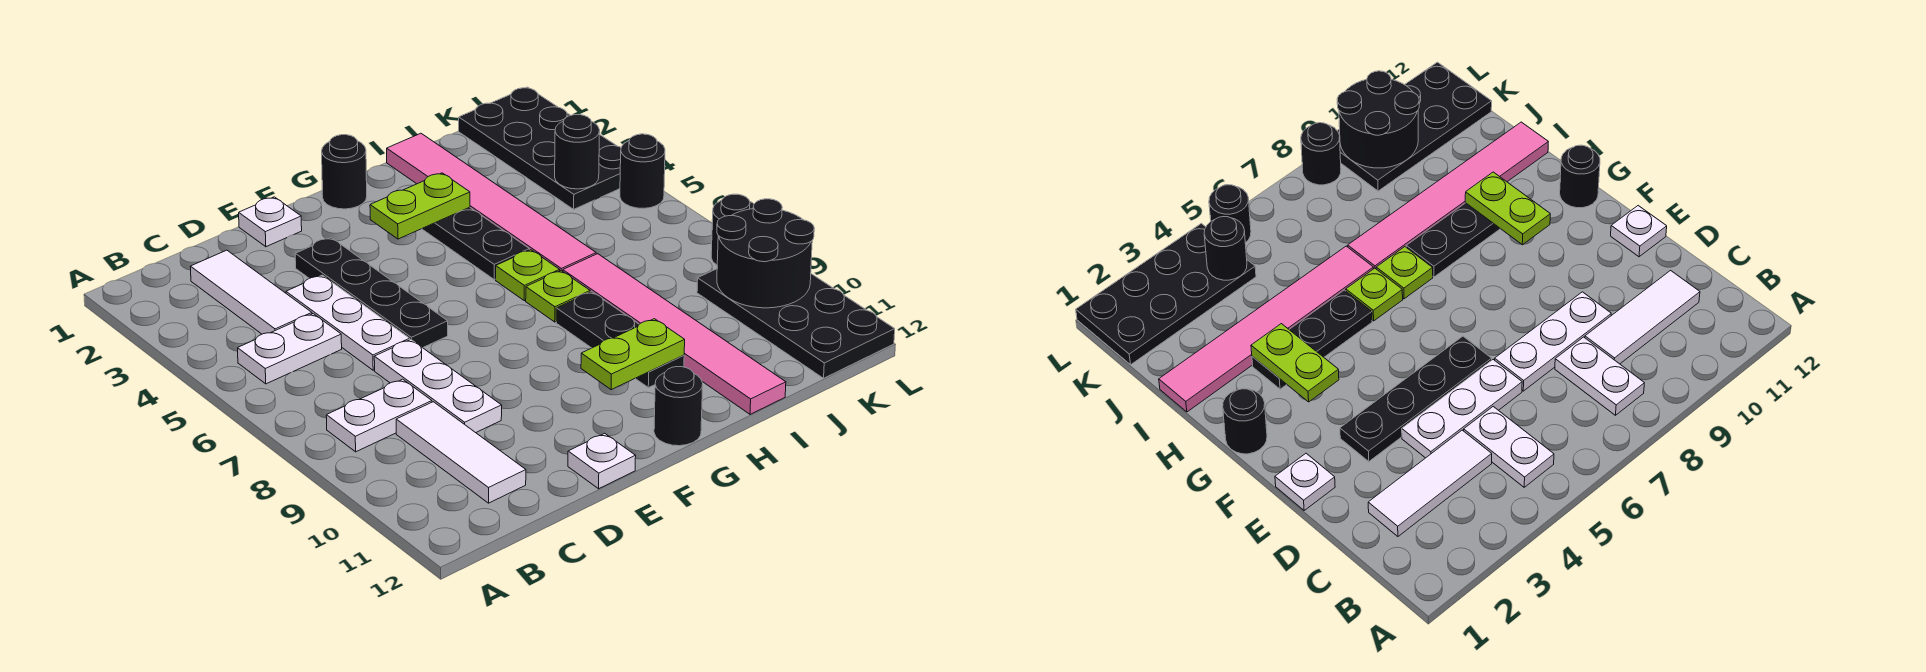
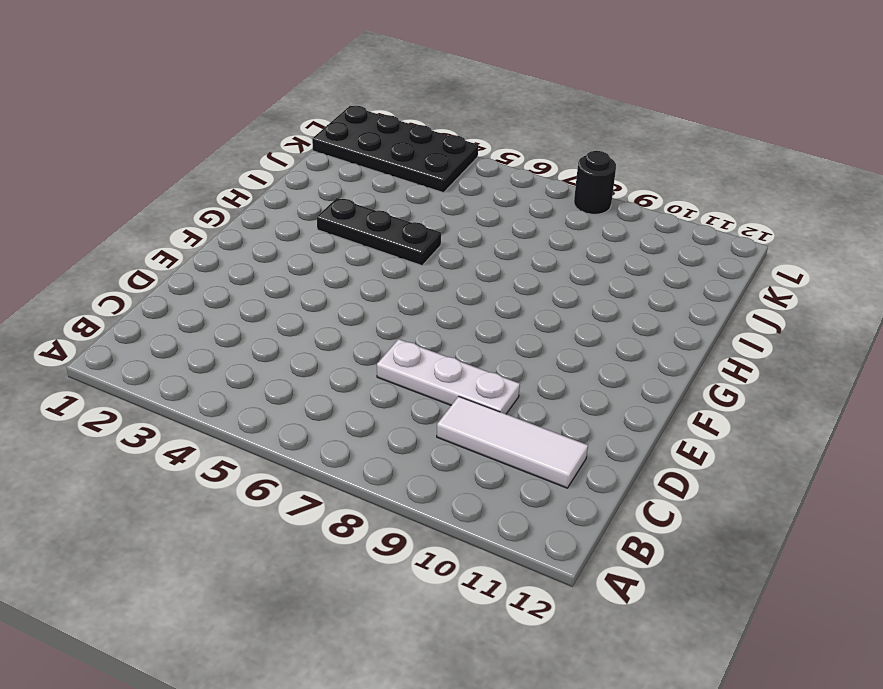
none -> white plate B5:C5 level 1
none -> white plate B8:C8 level 1
none -> white tile C2:C4 level 1

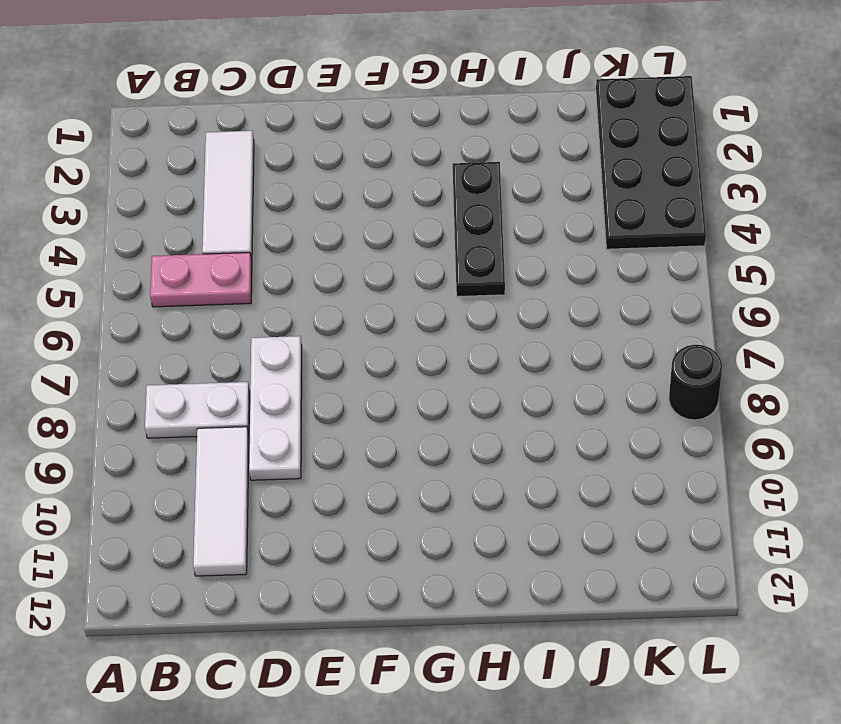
pink plate B5:C5 level 1 -> white plate B5:C5 level 1
none -> white plate D4:D6 level 1
none -> white plate E1 level 1
none -> black plate E3:E6 level 1

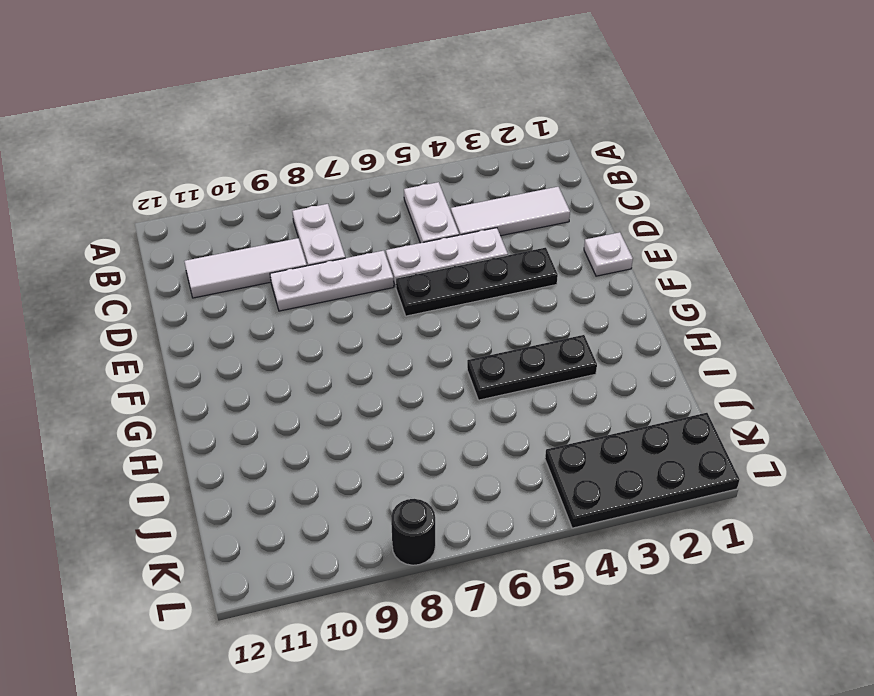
none -> white plate E12 level 1
none -> black round brick G1 level 1
none -> black round brick G12 level 1

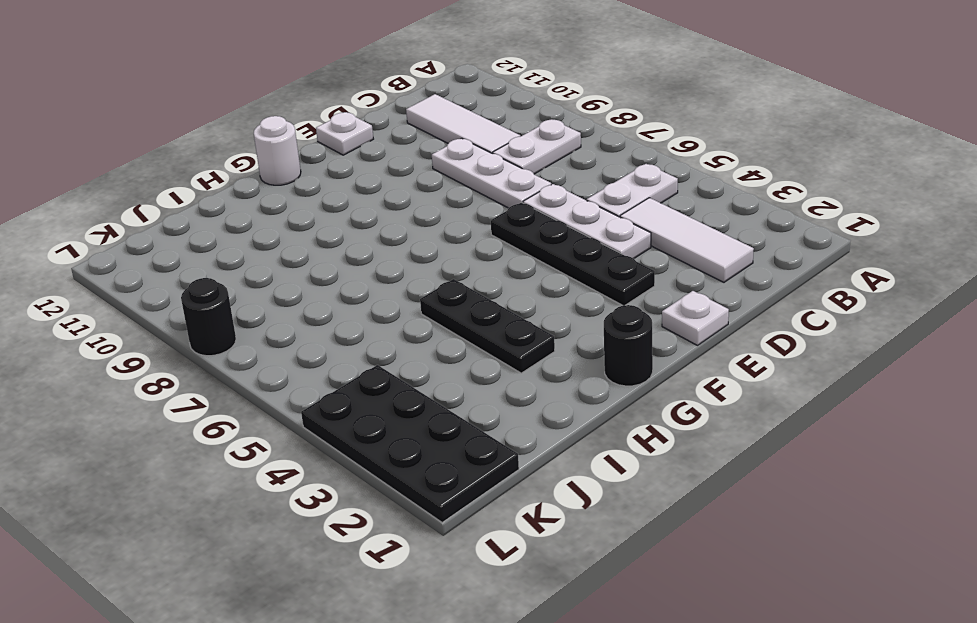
white round brick G12 level 1 -> black round brick G12 level 1
none -> lime plate H6 level 1
none -> lime plate H7 level 1
none -> black plate H8:H10 level 1

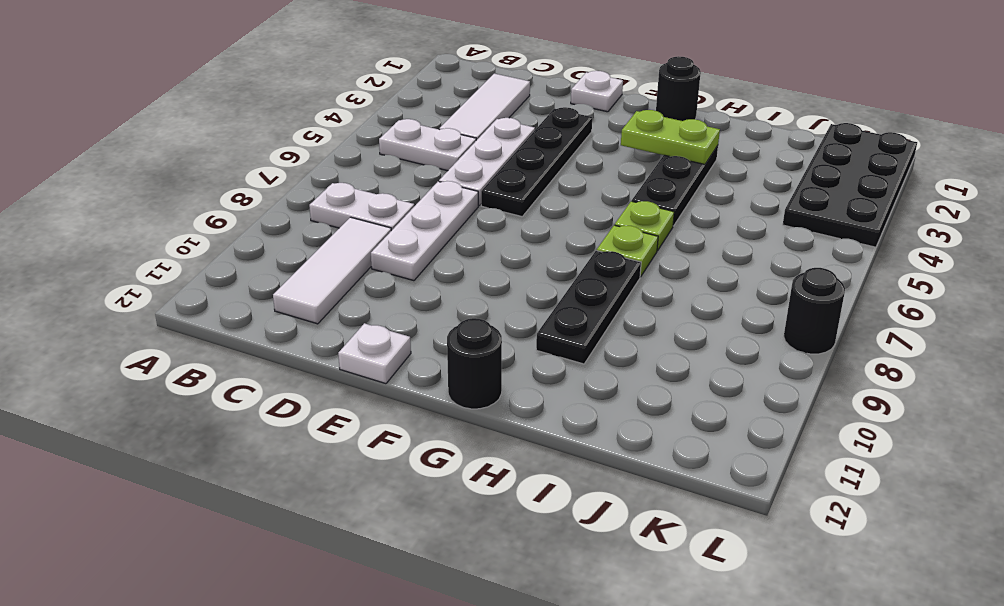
none -> pink tile I1:I6 level 1
none -> pink tile I7:I12 level 1
none -> black plate K9:L12 level 1

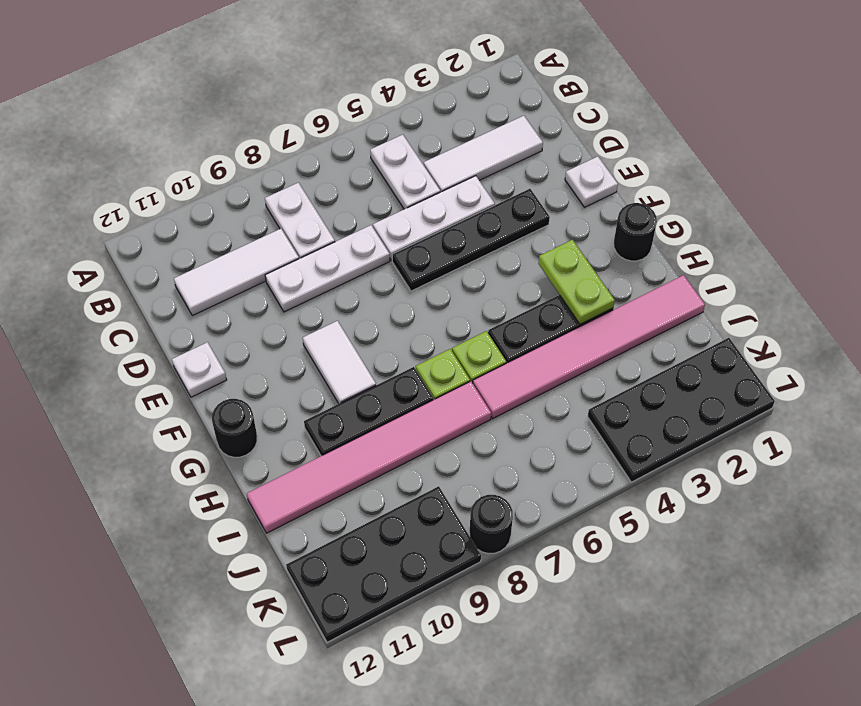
white tile F9:G9 level 1 -> none
none -> black round brick L5 level 1
none -> lime plate G10:H10 level 2
none -> black round brick K4 level 2

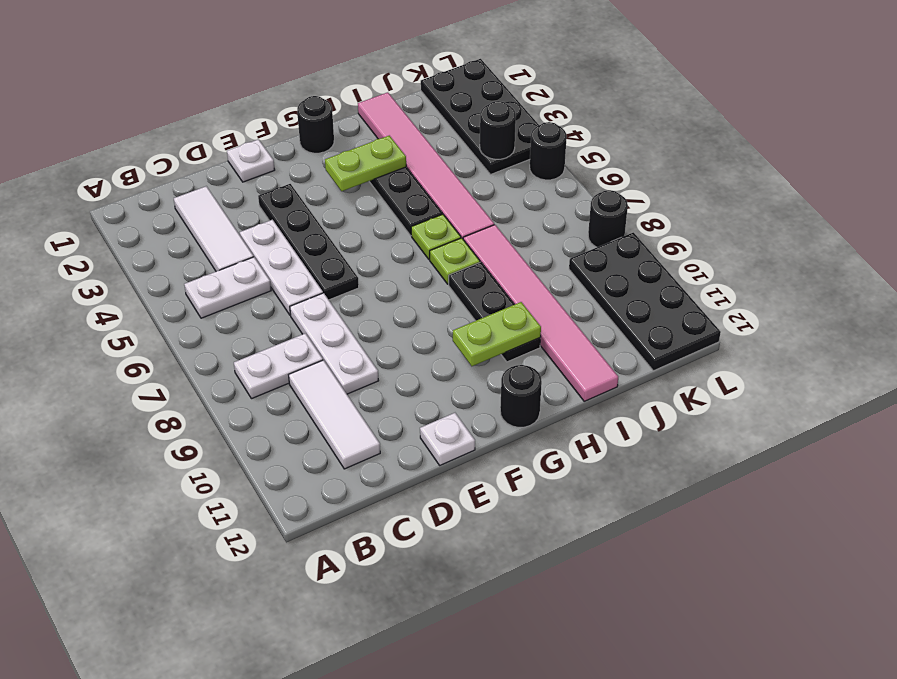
none -> black round brick K9:L10 level 2

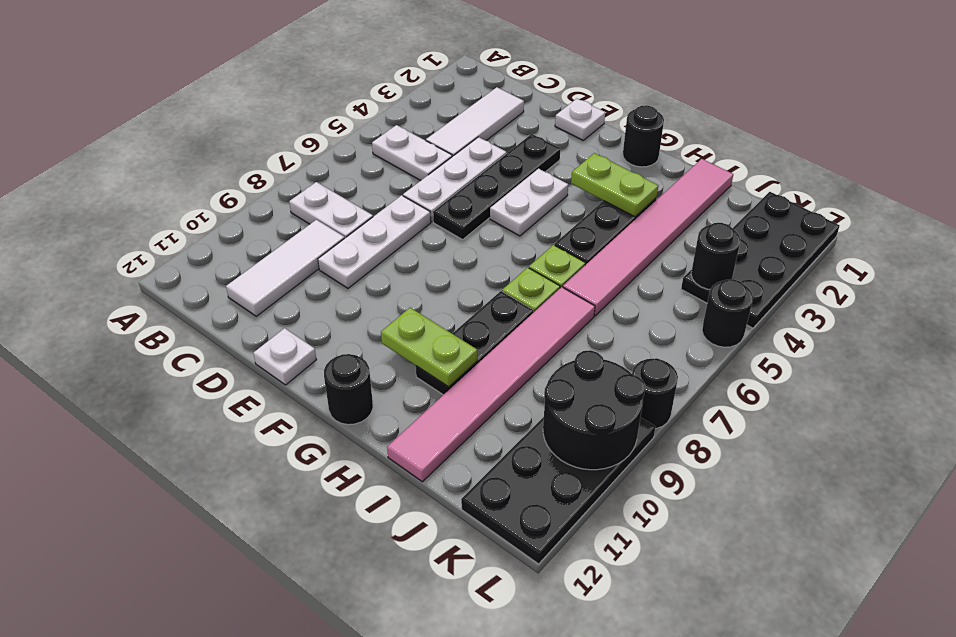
white plate F4:F5 level 1 -> none

